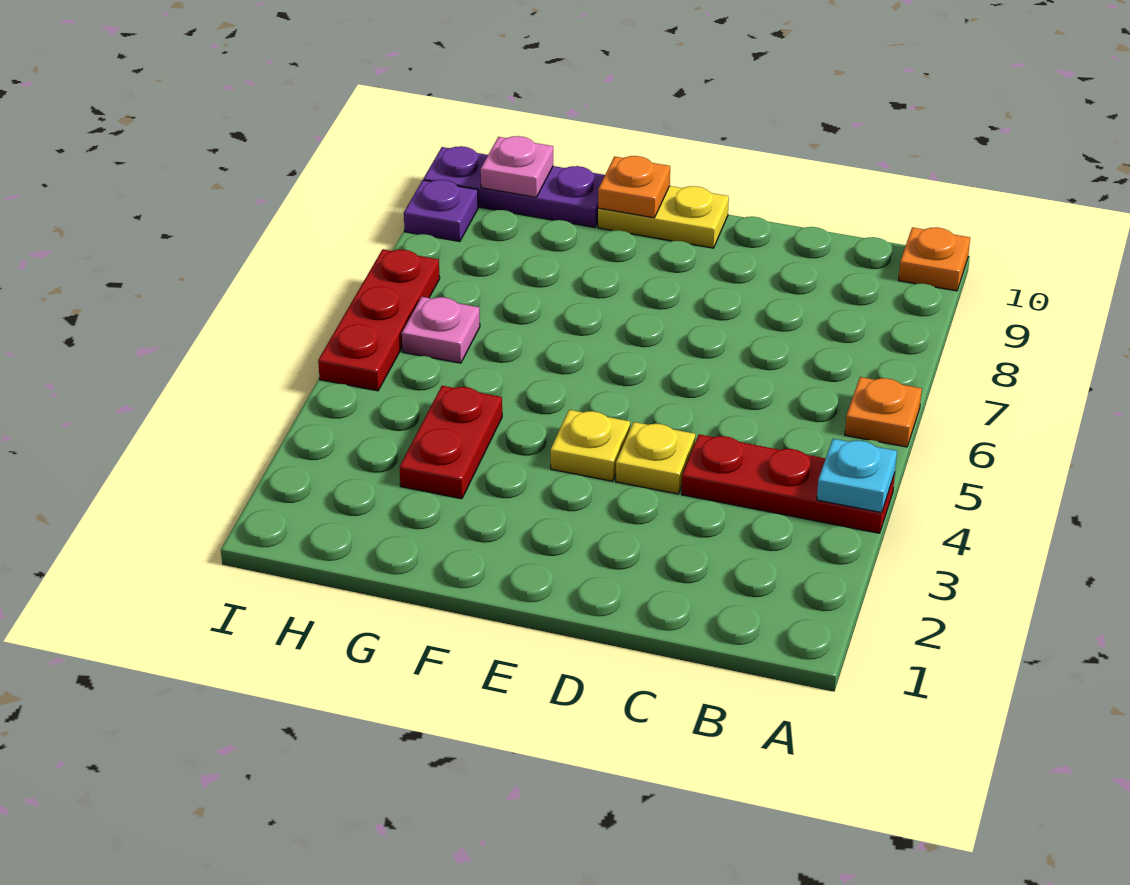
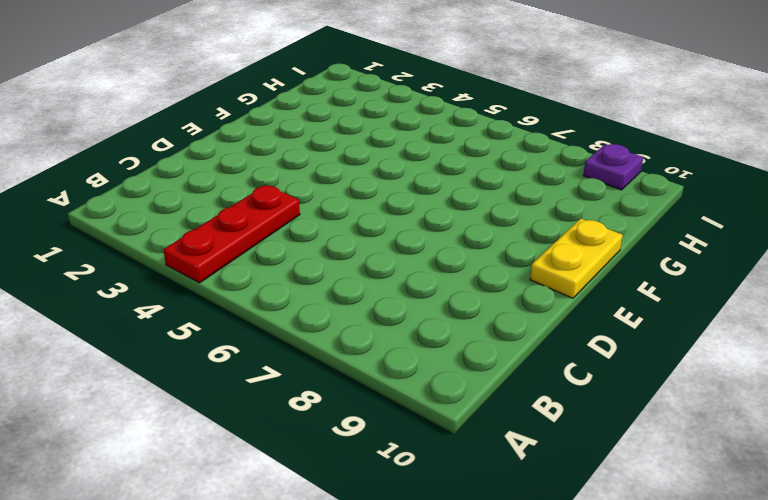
none -> orange plate A6 level 1
none -> orange plate A10 level 1
none -> yellow plate D4 level 1

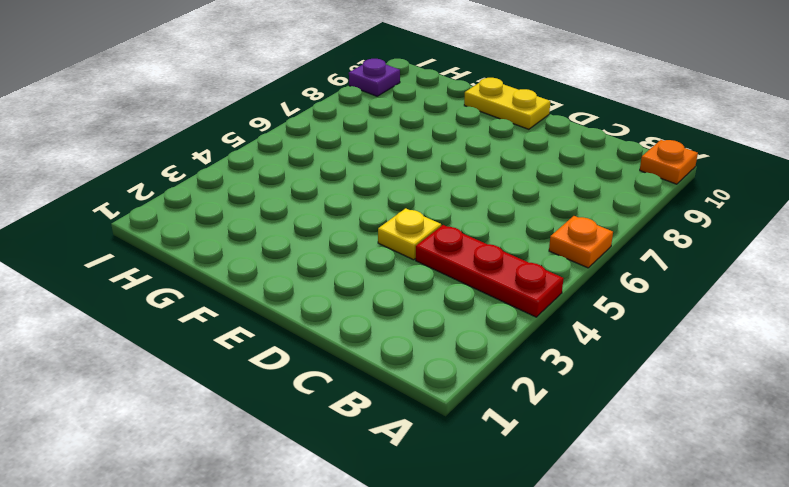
none -> yellow plate E4 level 1
none -> red plate G3:G4 level 1
none -> purple plate G10:I10 level 1

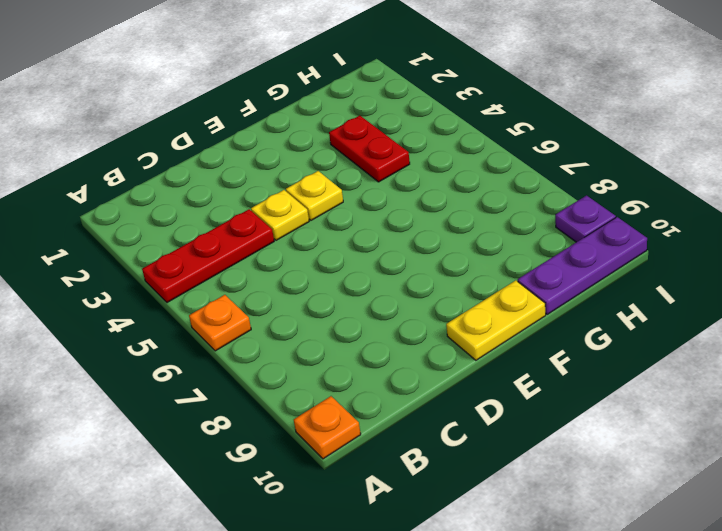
none -> pink plate H6 level 1
none -> red plate I5:I7 level 1
none -> cyan plate A4 level 2

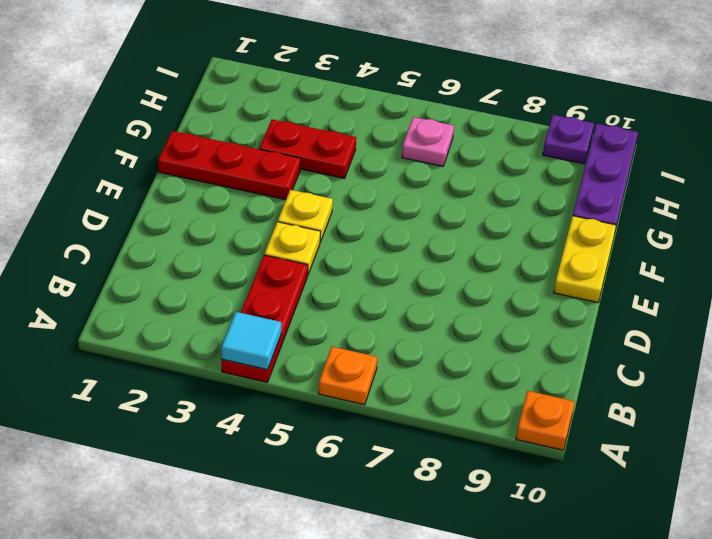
cyan tile A4 level 2 -> cyan plate A4 level 2
red plate F1:F3 level 1 -> red plate I5:I7 level 1
none -> orange plate F10 level 2
none -> pink plate H10 level 2

